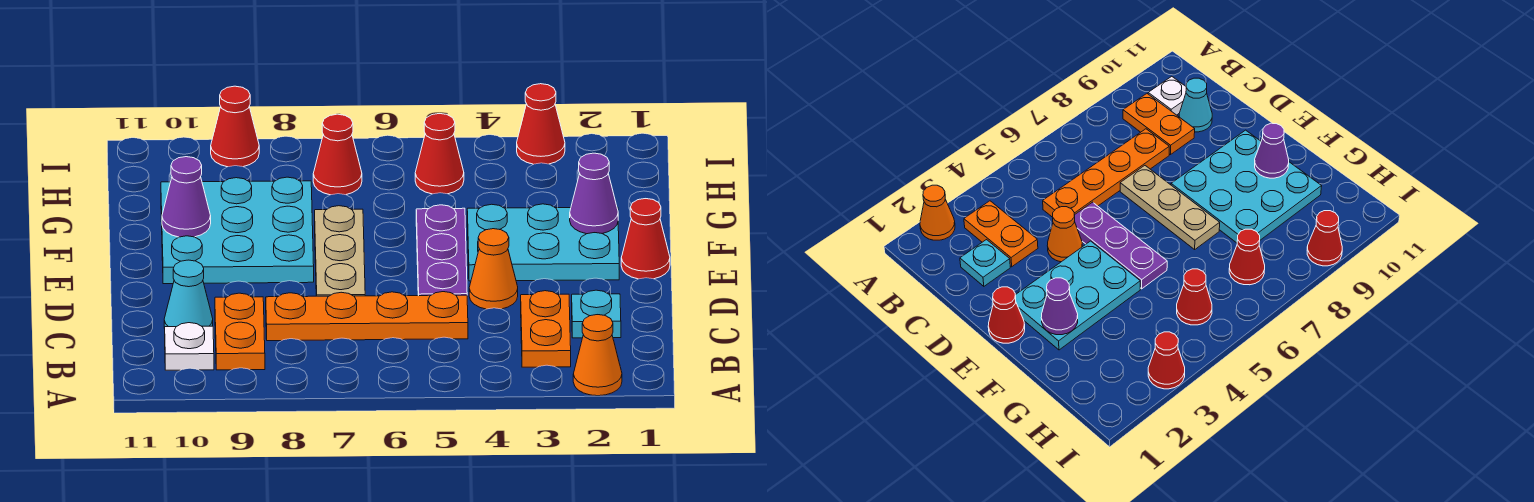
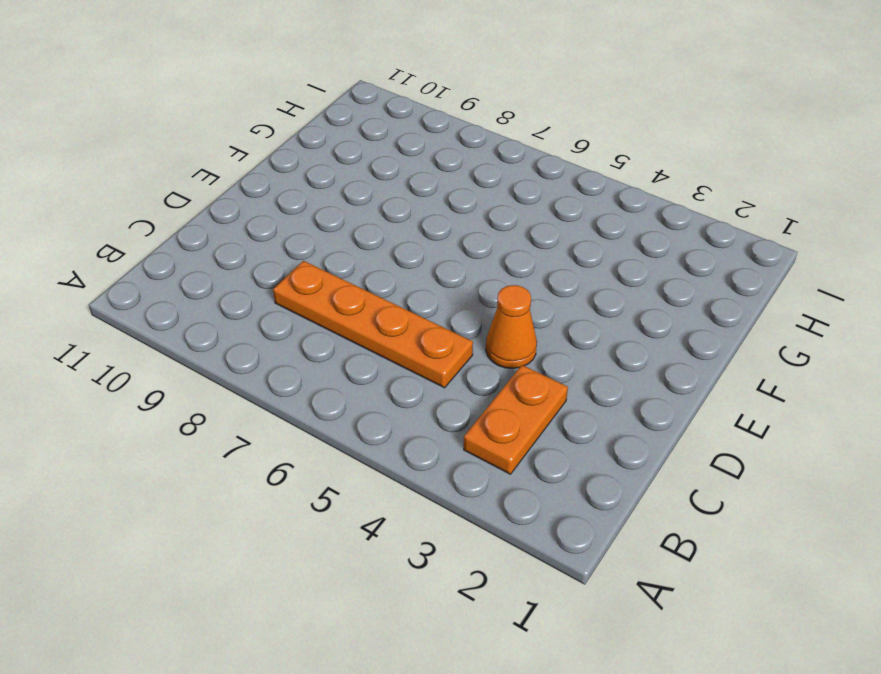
none -> orange cone A2 level 1
none -> orange plate B9:C9 level 1
none -> white plate B10 level 1

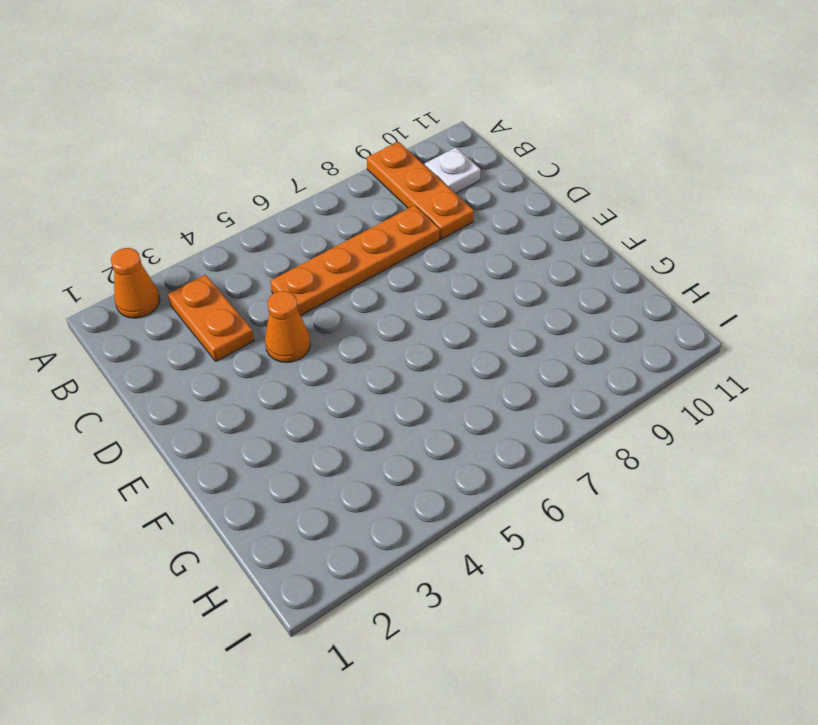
orange plate A9:C9 level 1 -> orange plate B9:C9 level 1
none -> cyan plate C2 level 1
none -> cyan cone C10 level 1
none -> purple plate D5:F5 level 1

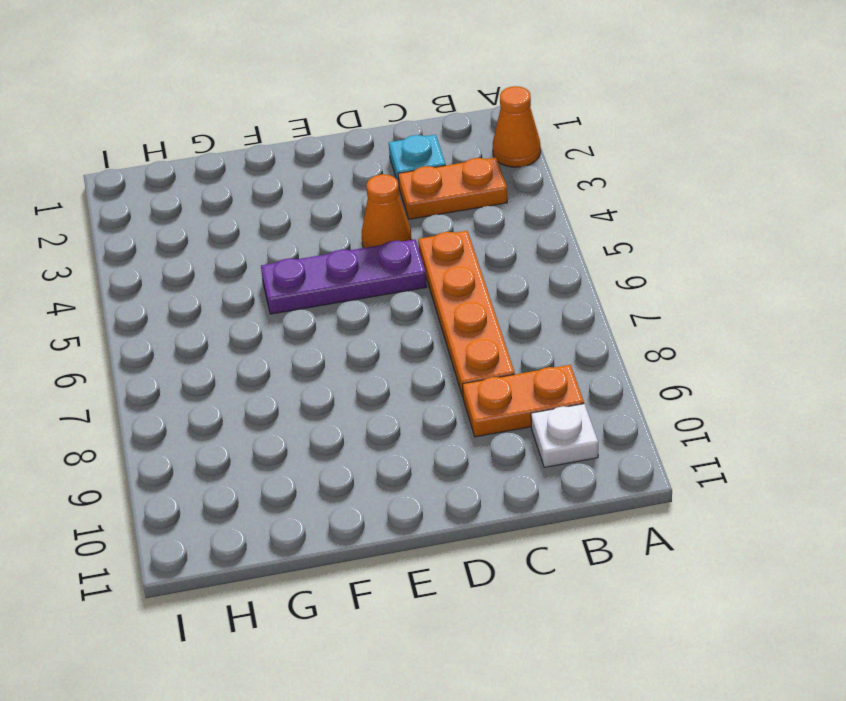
none -> cyan cone C10 level 1
none -> tan plate D7:F7 level 1
none -> red cone E1 level 1

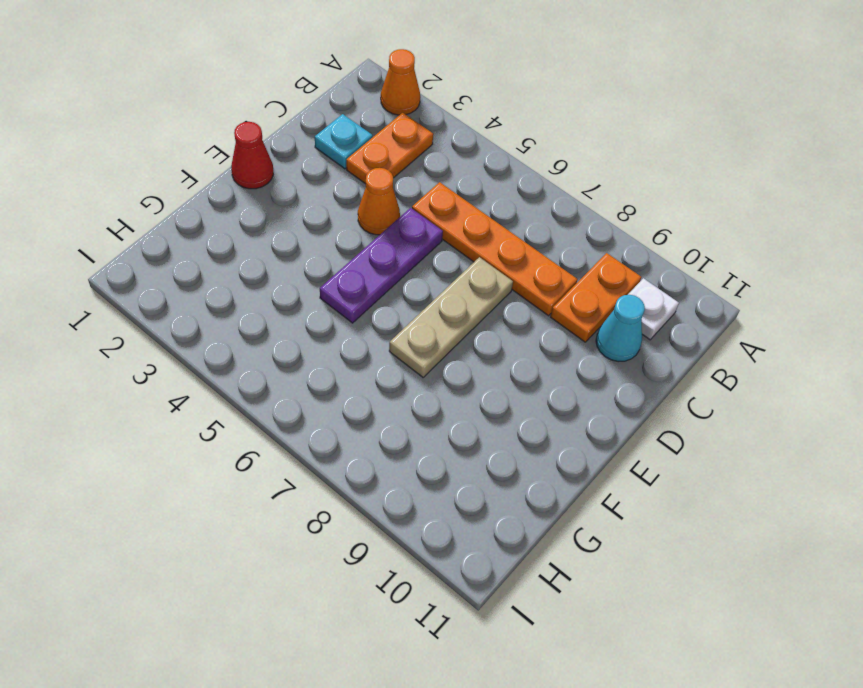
none -> cyan plate E2:F4 level 1
none -> cyan plate E8:G10 level 1
none -> red cone H5 level 1

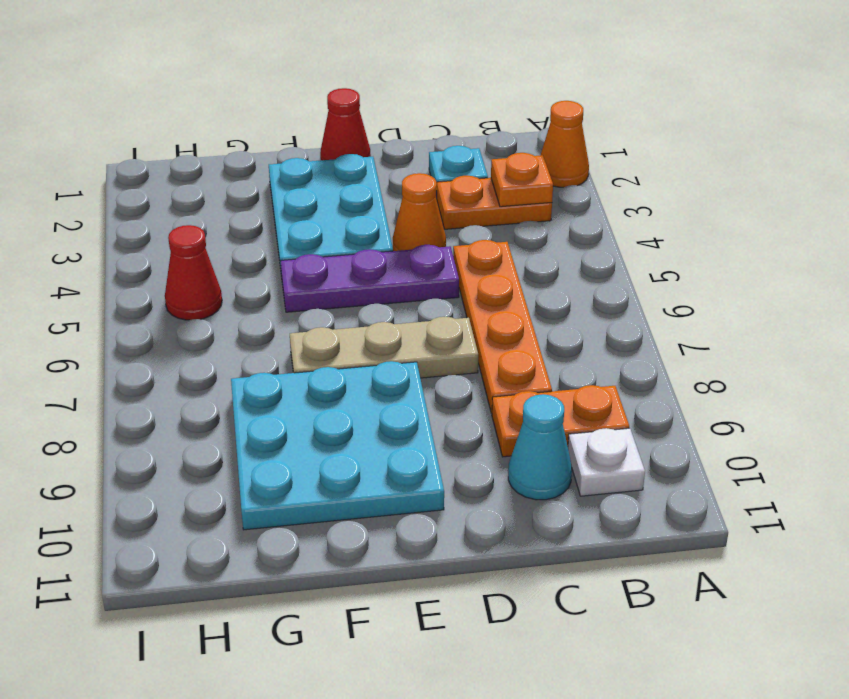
orange plate B3 level 2 -> none
none -> red cone H7 level 1
none -> red cone I3 level 1
none -> red cone I9 level 1

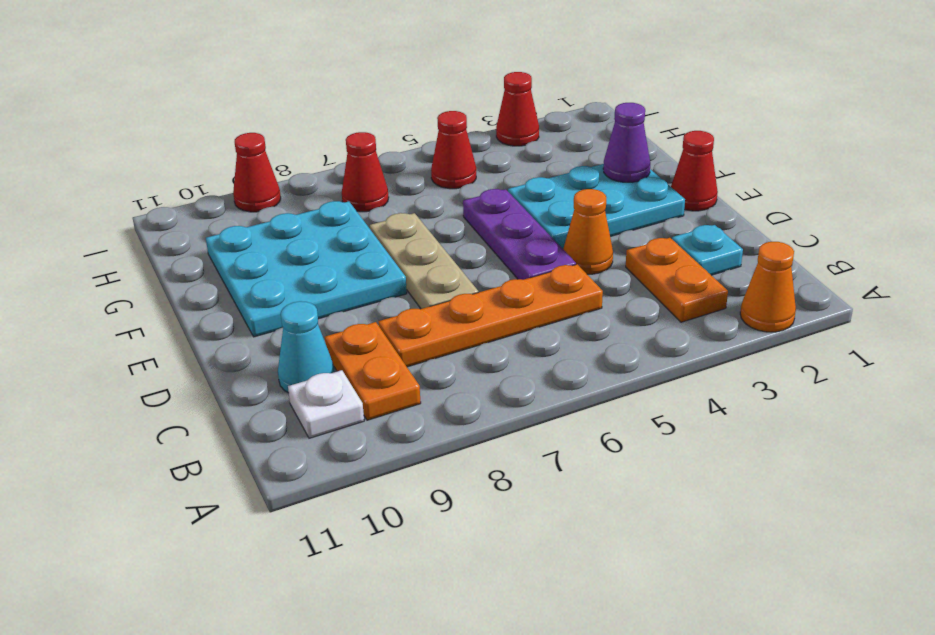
none -> purple cone F10 level 2

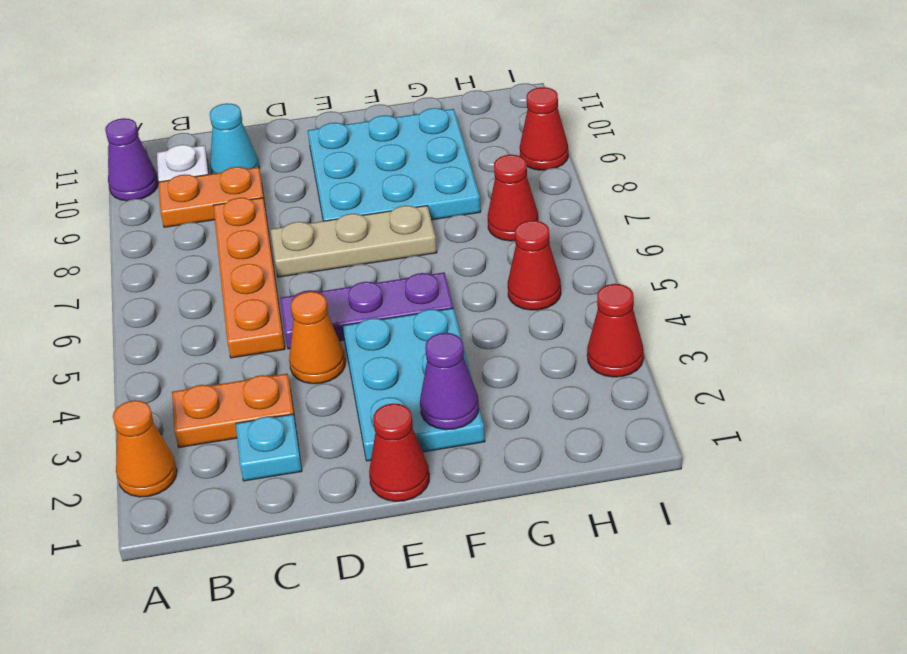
purple cone A10 level 1 -> purple cone F10 level 2

